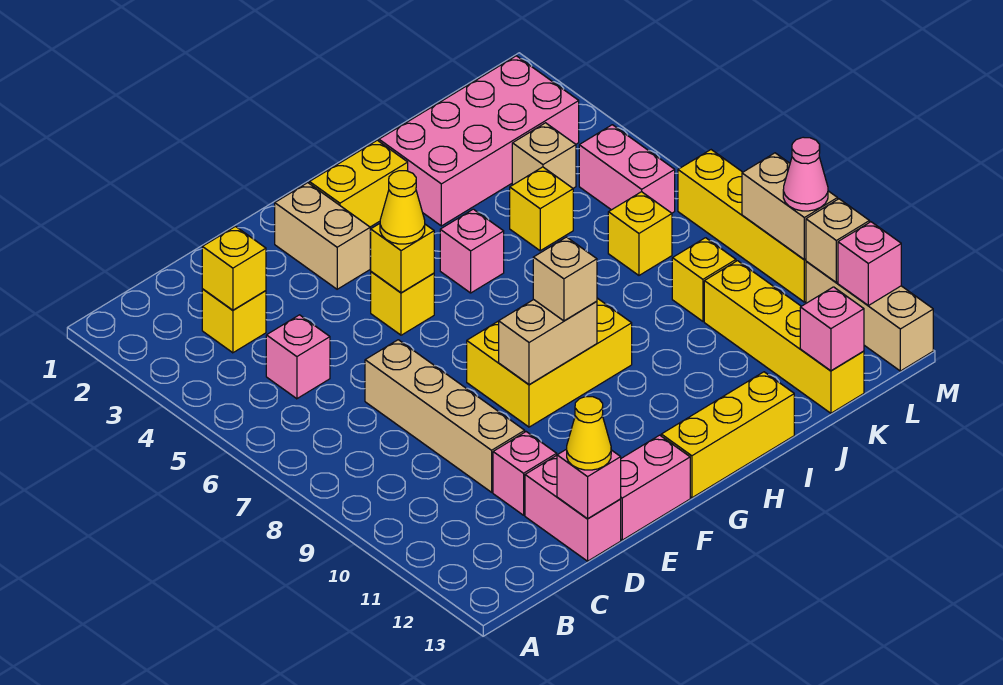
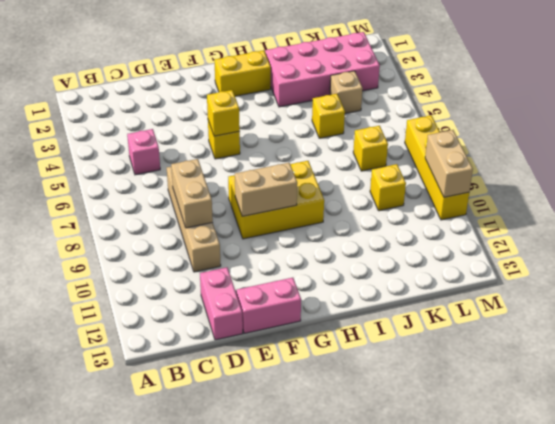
tan brick D8:D9 level 2 -> tan brick F2:F3 level 1
none -> yellow brick C3 level 1
none -> pink brick D11 level 1
none -> yellow brick G13:I13 level 1
none -> pink brick H5 level 1

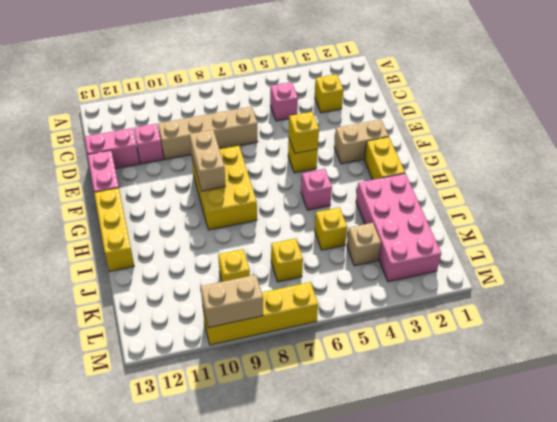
none -> yellow brick K10:K13 level 1
none -> pink brick L5:L6 level 1
none -> tan brick M11:M13 level 1
none -> yellow brick C3 level 2

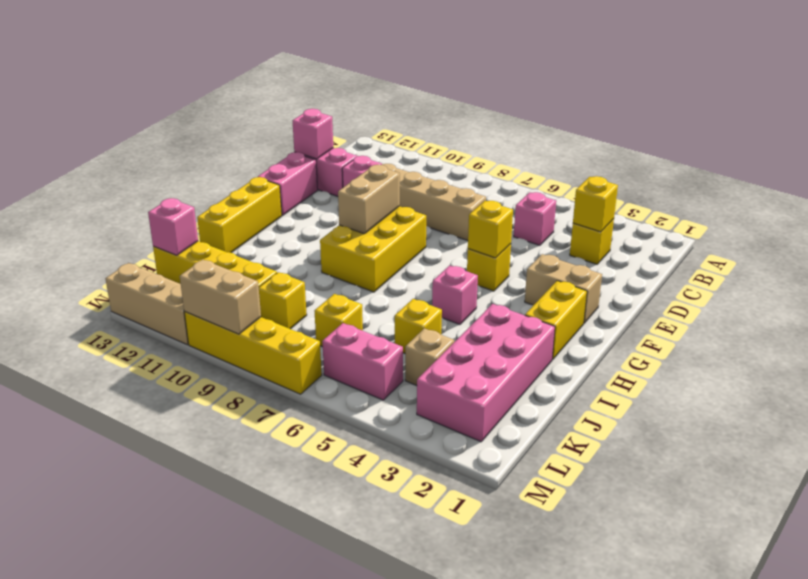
none -> tan brick M11 level 2
none -> pink brick M12 level 2
none -> yellow cone D13 level 3
none -> yellow cone F5 level 3

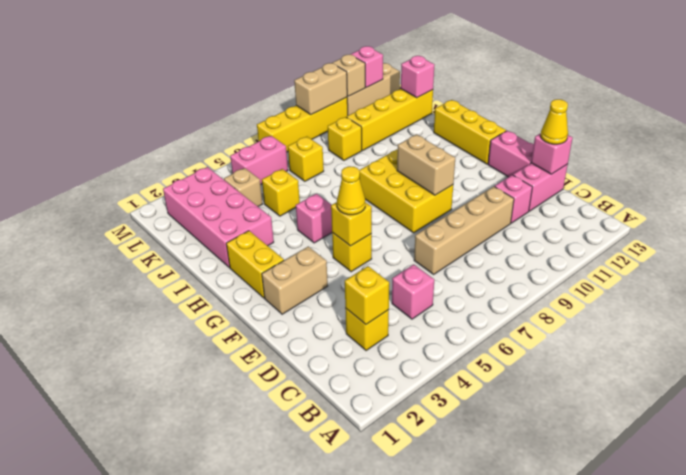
none -> tan brick G9 level 3
none -> pink cone M10 level 3

